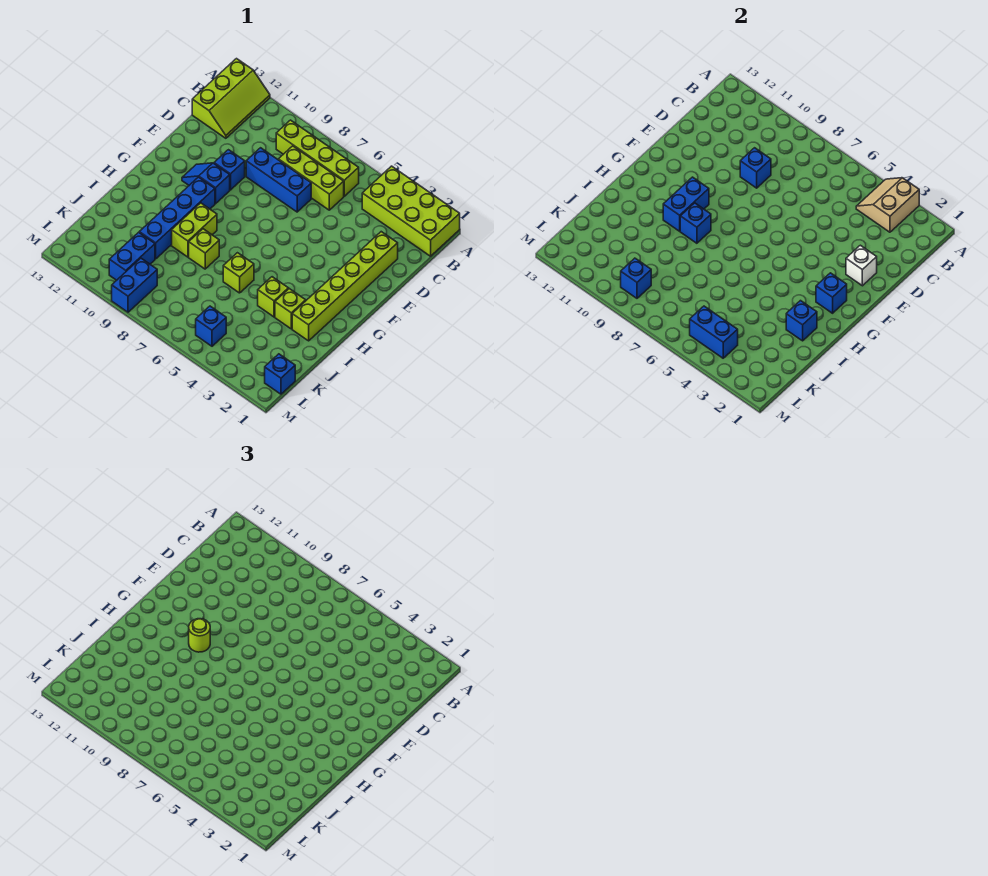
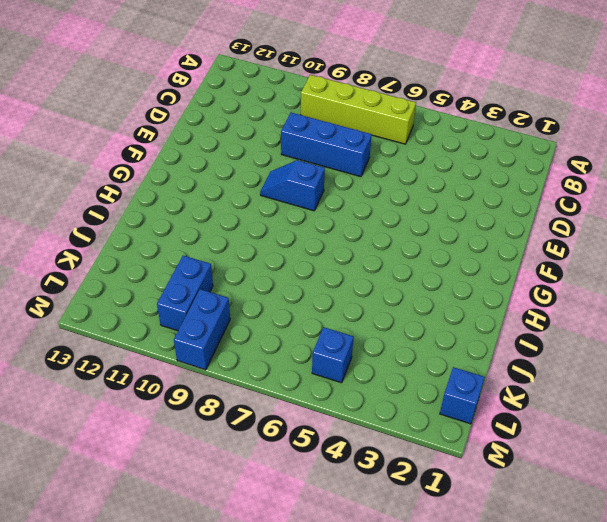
blue slope F8:F9 level 1 top 8 -> blue slope F10:F11 level 1 top 10
none -> lime brick A1:B4 level 1
none -> lime slope A12:C13 level 1 top 13
none -> lime brick C6:C8 level 1

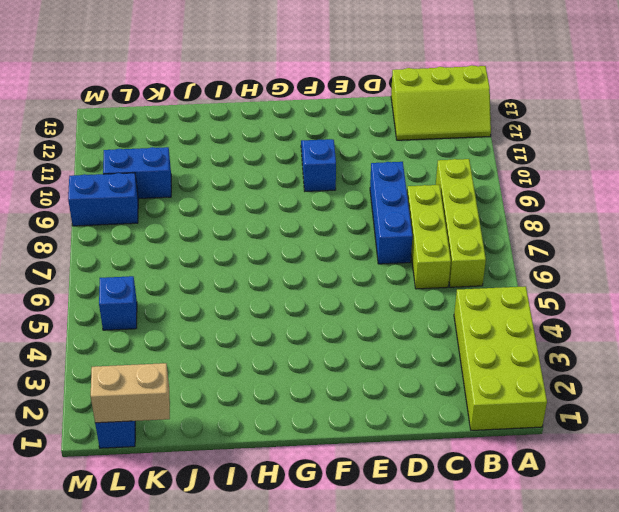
tan brick K1:L1 level 2 -> none
none -> lime brick D2:I2 level 1
none -> blue brick E10 level 1
none -> blue brick G10:J10 level 1

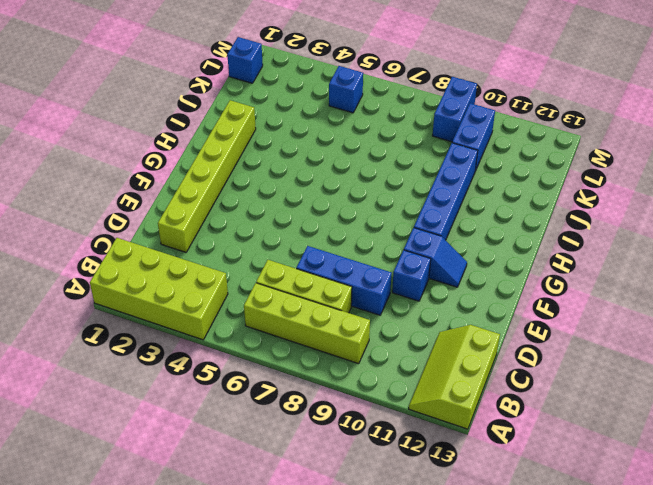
none -> lime brick H9:I9 level 1
none -> lime brick I3 level 1
none -> lime brick I4 level 1

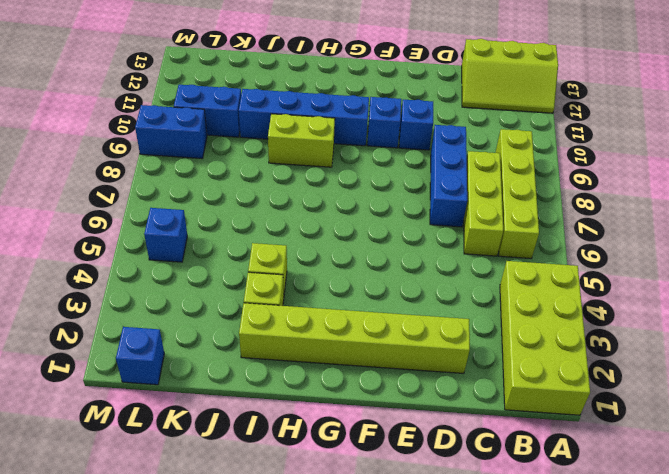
none -> lime brick I6 level 1
none -> lime brick I8 level 1
none -> tan slope A3:B4 level 2 top 3

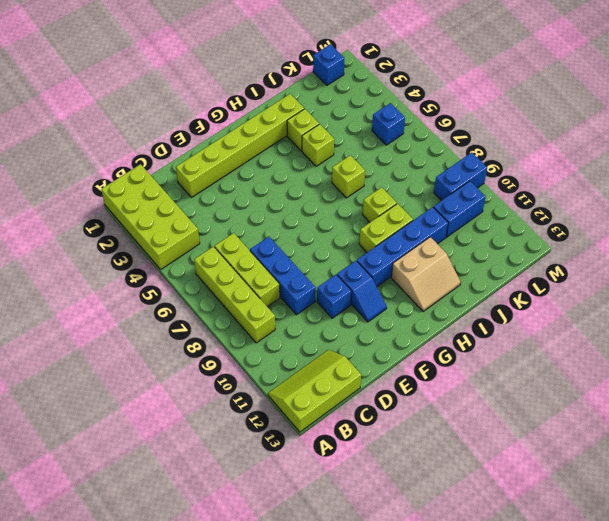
tan slope H11:I12 level 1 top 11 -> tan slope A3:B4 level 2 top 3
none -> blue brick D9 level 2
none -> white brick E2 level 2
none -> blue brick G2 level 2

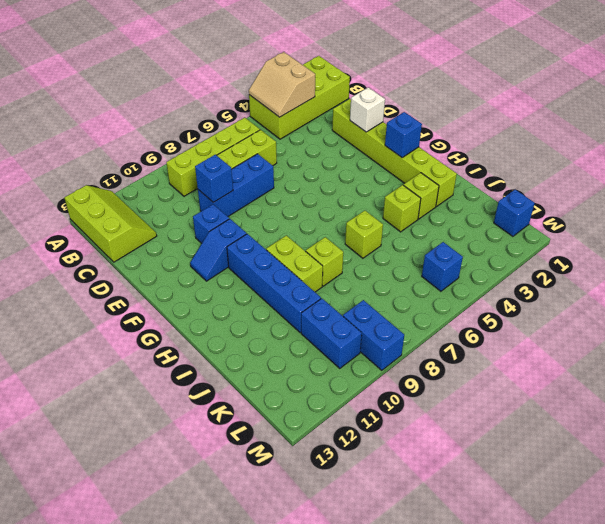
none -> blue brick G10:H10 level 2
none -> blue brick H9 level 2
none -> blue brick I2 level 2

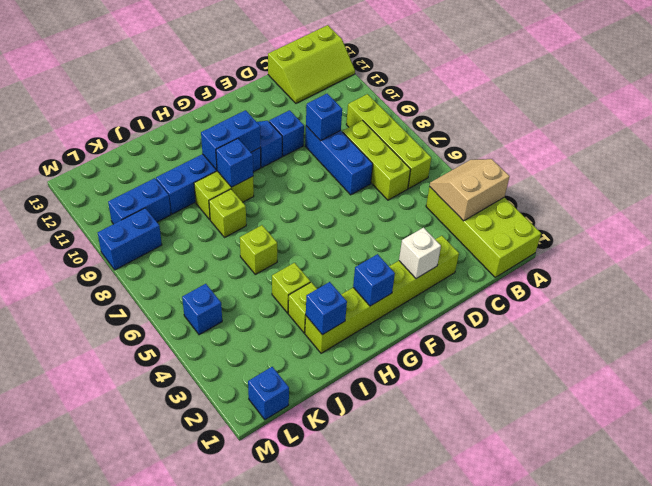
none -> blue brick L4:L5 level 2
none -> blue brick L9 level 2
none -> lime round brick G10 level 3

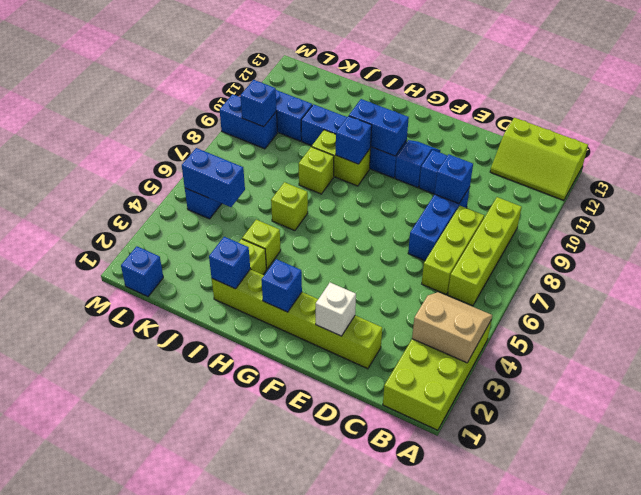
blue brick K5:L5 level 2 -> blue brick L4:L5 level 2
none -> lime round brick G10 level 3

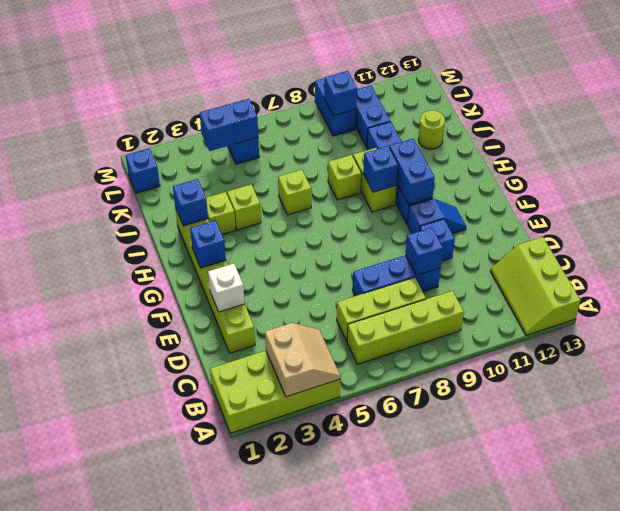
lime round brick J12 level 1 -> lime round brick G10 level 3

